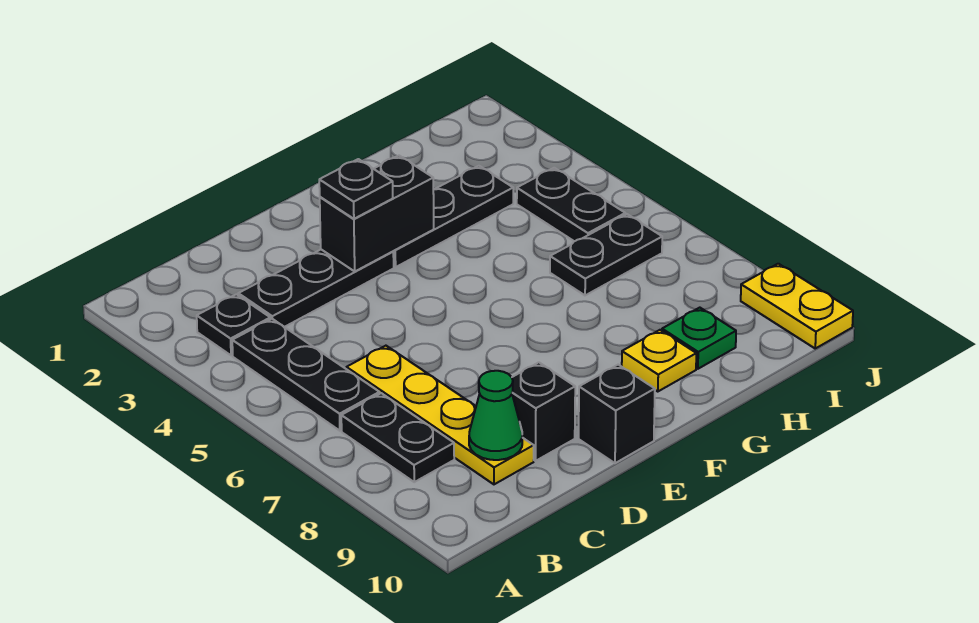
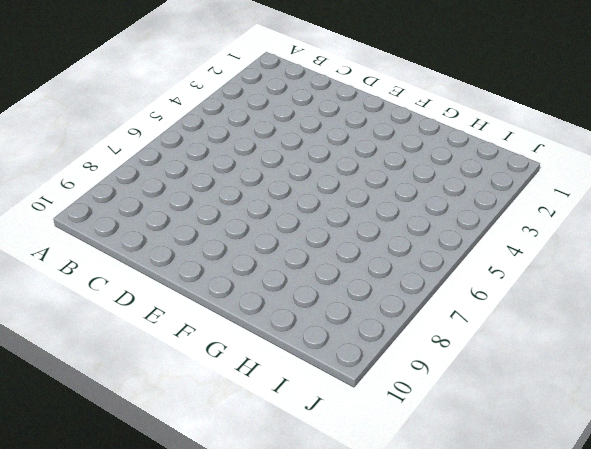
none -> black plate B3 level 1
none -> black plate B4:B6 level 1
none -> black plate B7:B8 level 1

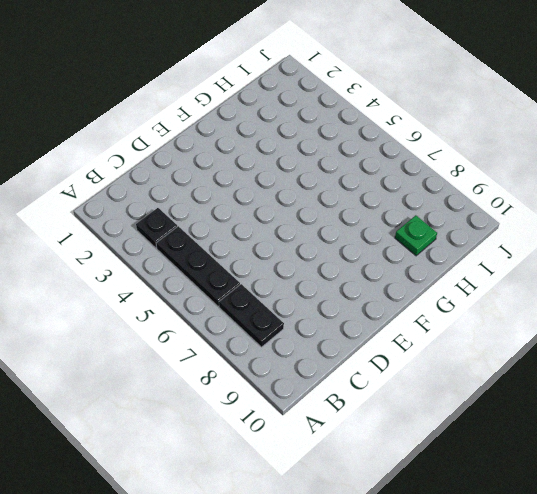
none -> black plate C3:E3 level 1
none -> yellow plate C6:C9 level 1
none -> black brick D9 level 1

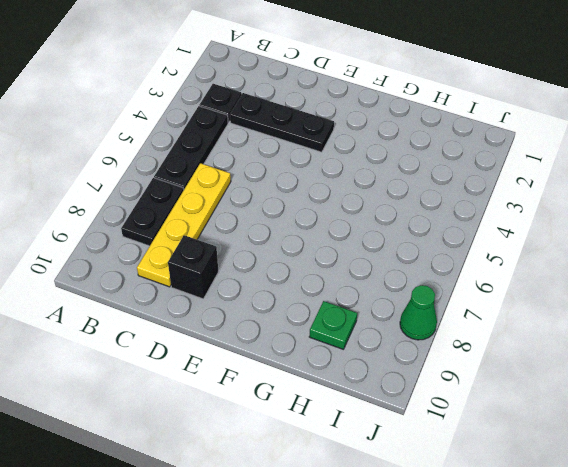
green cone J8 level 1 -> green cone C9 level 2
none -> black brick E10 level 1
none -> black plate F3:H3 level 1
none -> yellow plate G9 level 1

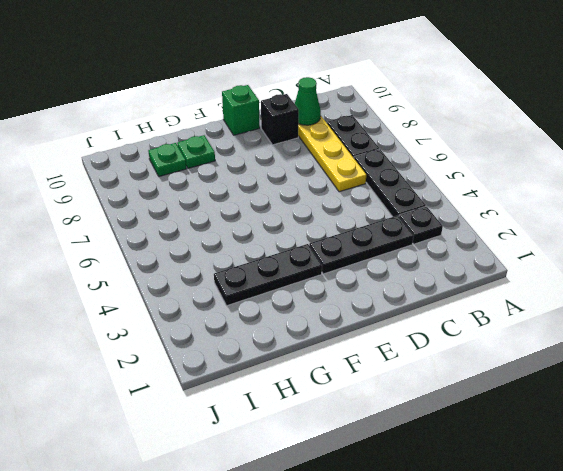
green brick E10 level 1 -> black brick E10 level 1
green plate G9 level 1 -> yellow plate G9 level 1
none -> black plate H6:I6 level 1
none -> black plate I4:I5 level 1
none -> yellow plate J9:J10 level 1

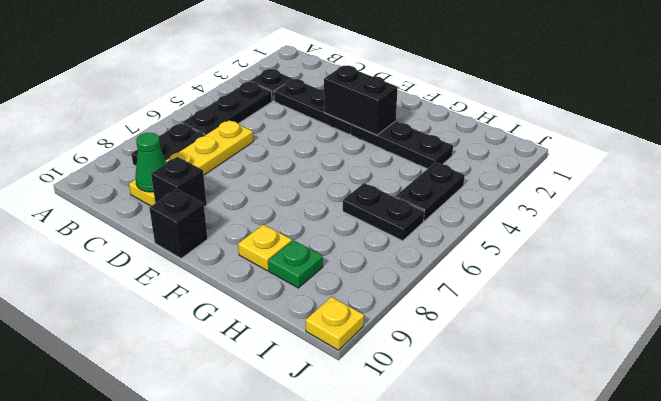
yellow plate J10 level 1 -> yellow plate J9:J10 level 1
none -> black plate E3 level 3

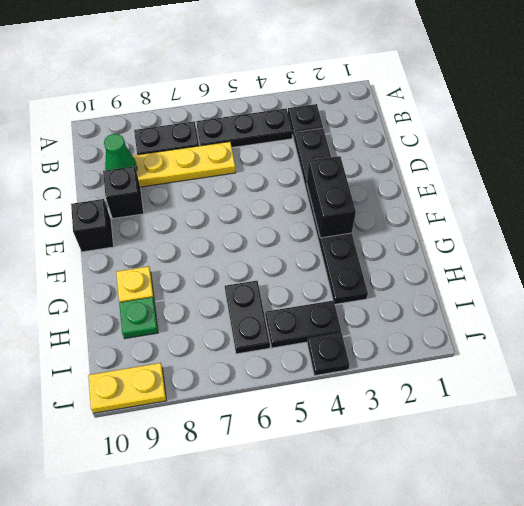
black plate J4 level 1 -> black plate E3 level 3

